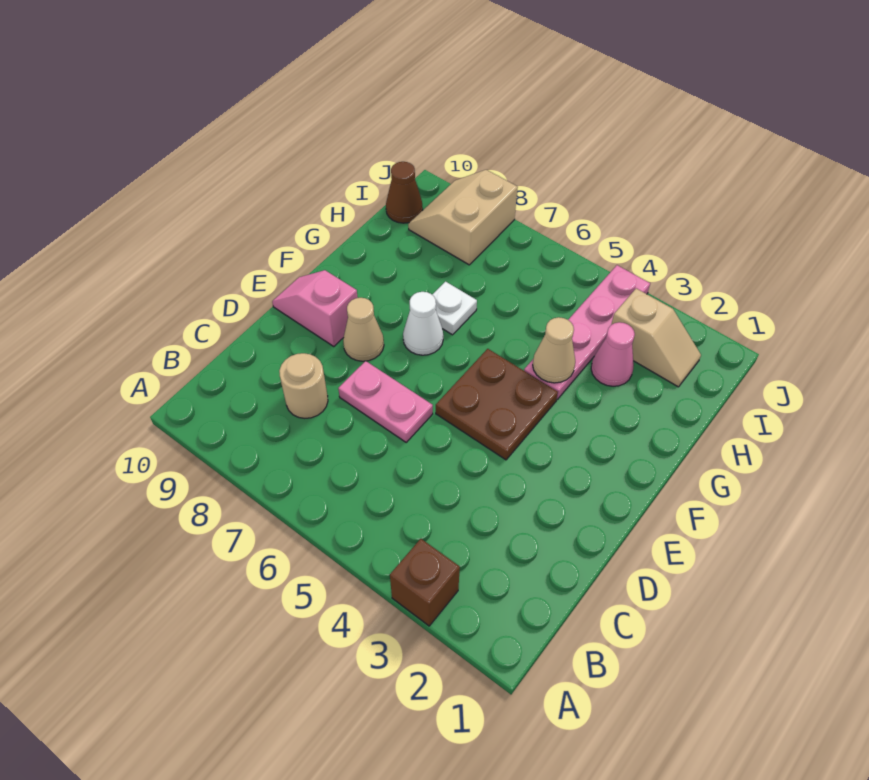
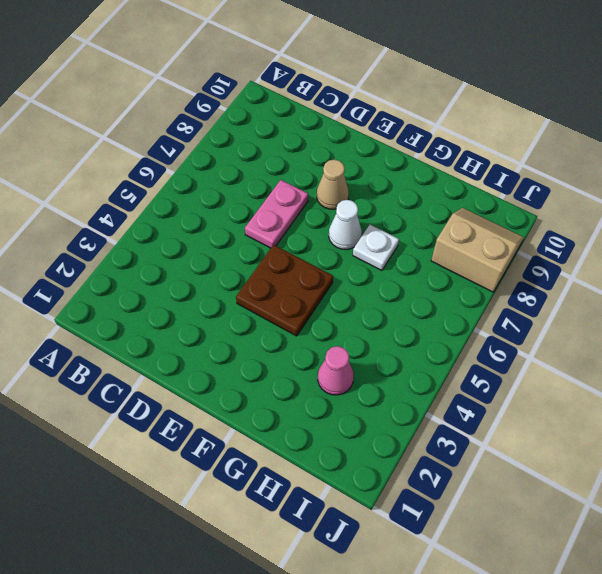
none -> brown brick A3 level 1
none -> tan round brick C8 level 1
none -> pink slope E9:E10 level 1 top 9

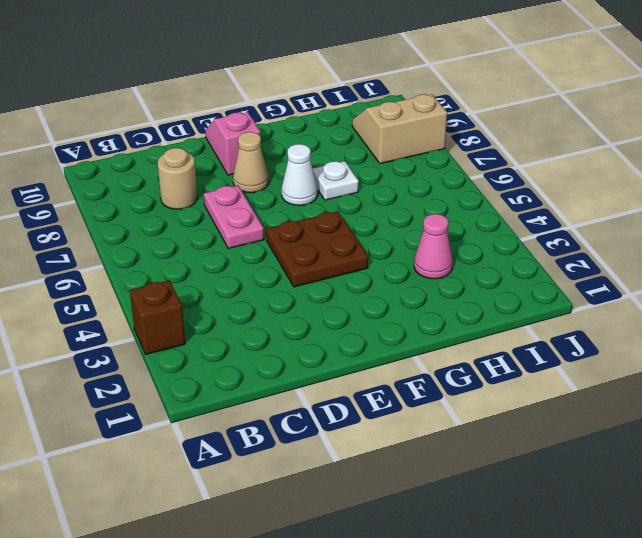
none -> pink plate G4:J4 level 1
none -> tan slope I2:I3 level 1 top 3
none -> brown cone I10 level 1

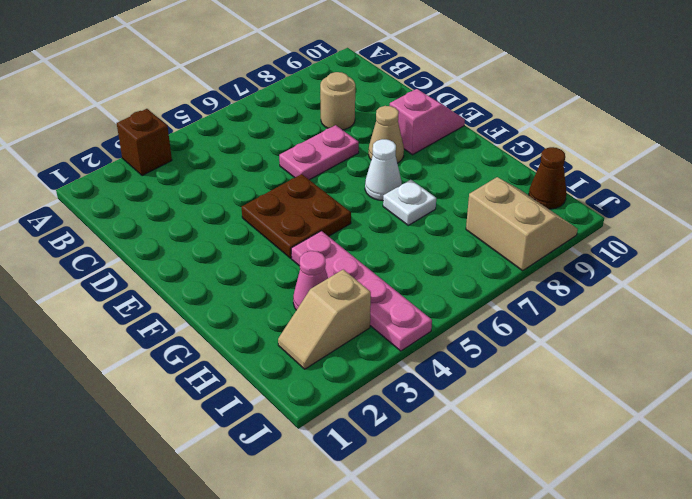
none -> tan cone G4 level 2

